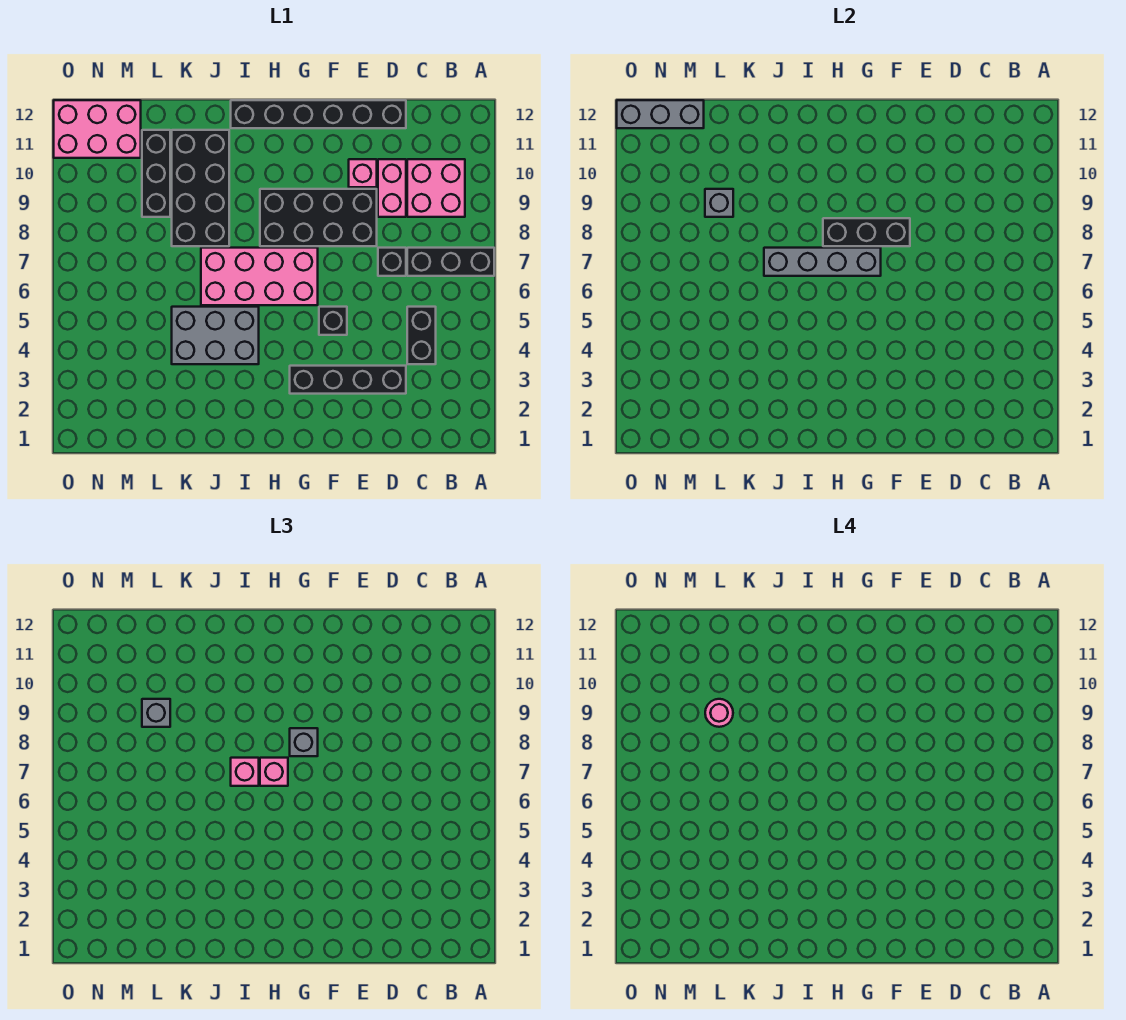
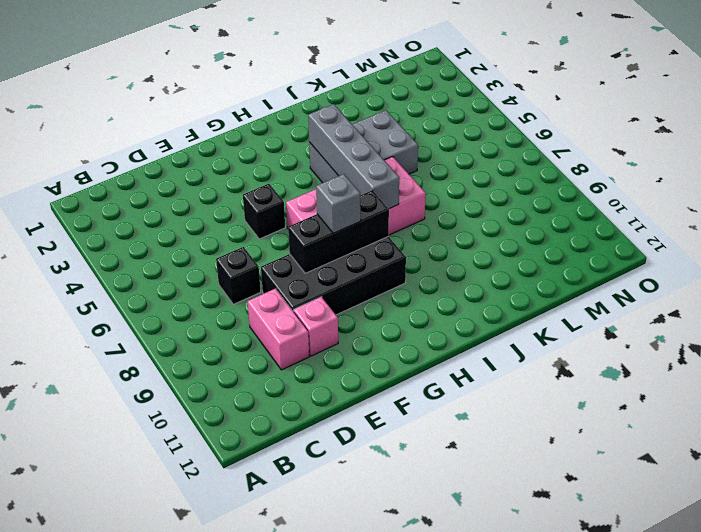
grey brick I4:I7 level 2 -> grey brick G7:J7 level 2
none -> black brick A7:C7 level 1
none -> pink brick B9:C10 level 1
none -> black brick C4:C5 level 1

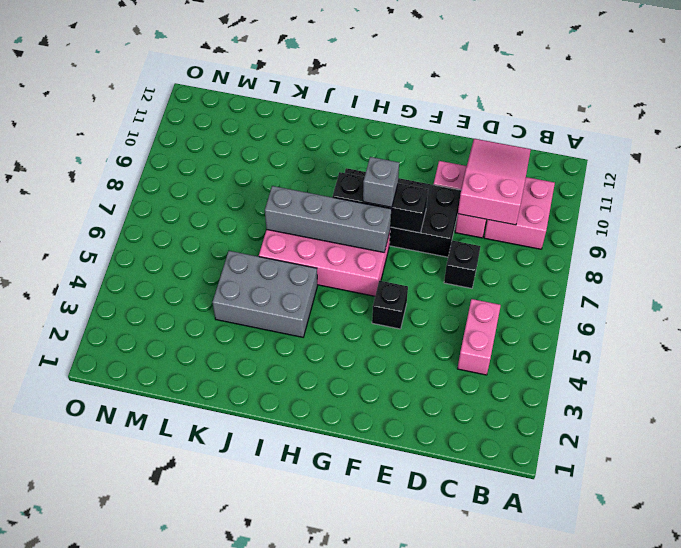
pink brick C4:C5 level 1 -> black brick C4:C5 level 1
pink slope C9:D11 level 2 top 9 -> none
none -> black brick A7:C7 level 1
none -> black brick D3:G3 level 1
none -> black brick D12:I12 level 1

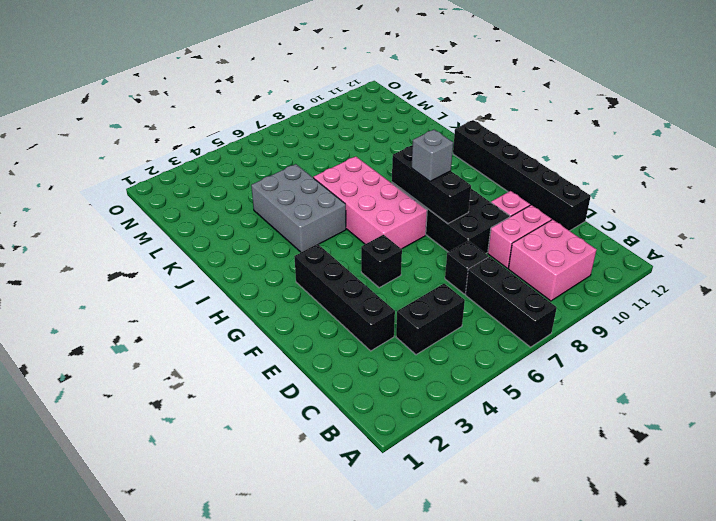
none -> black brick J8:K11 level 1
none -> black brick L9:L11 level 1
none -> pink brick M11:O12 level 1

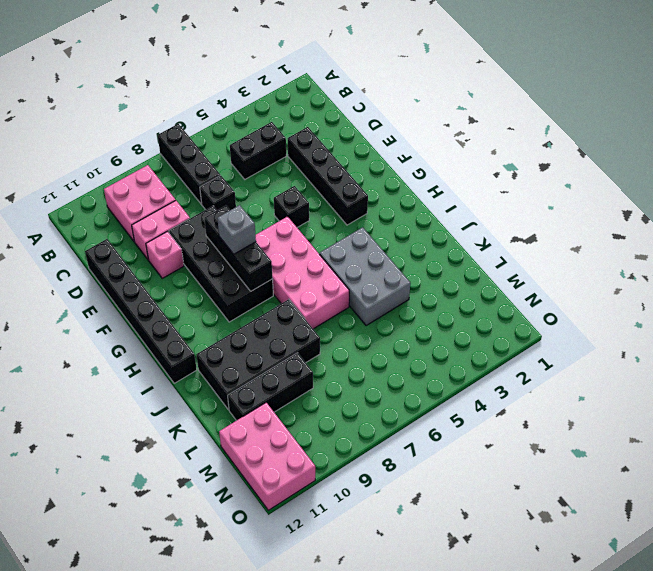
none -> grey brick G7:J7 level 2
none -> grey brick L9 level 2
none -> grey brick M12:O12 level 2

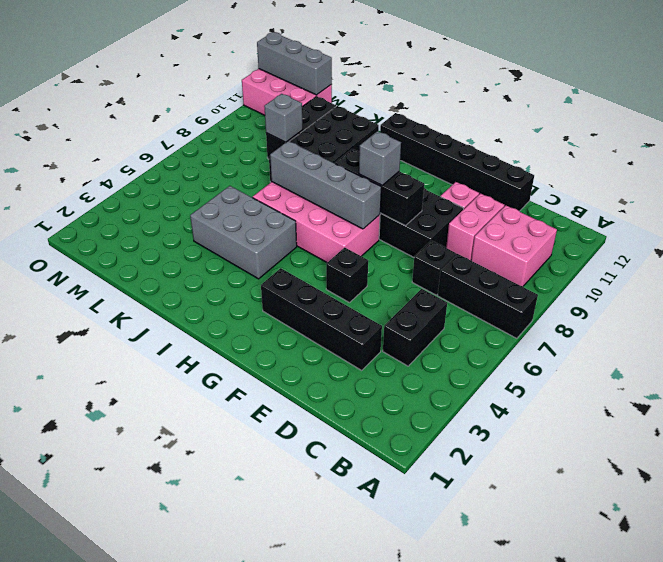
none -> pink brick H7 level 3
none -> pink brick I7 level 3
none -> grey brick L9 level 3

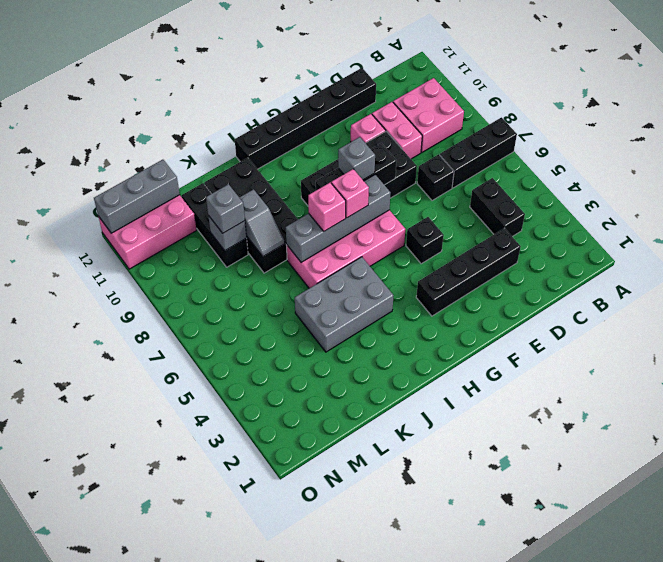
grey slope K8:K9 level 2 top 9 -> none
none -> pink round brick L9 level 4

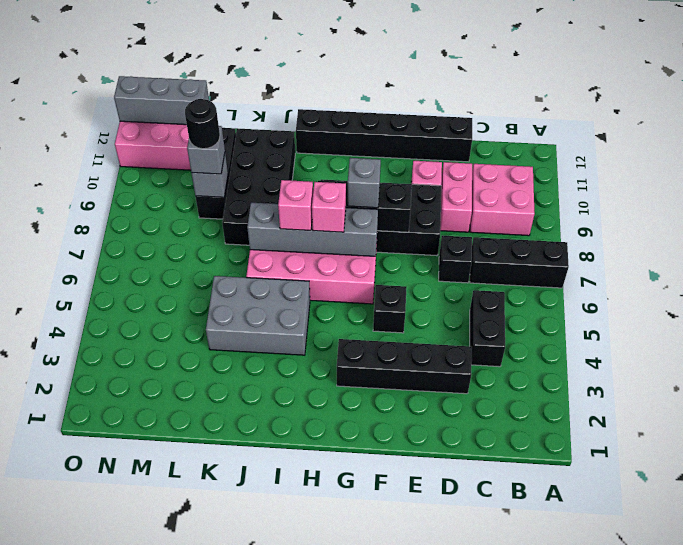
black round brick L9 level 4 -> pink round brick L9 level 4

